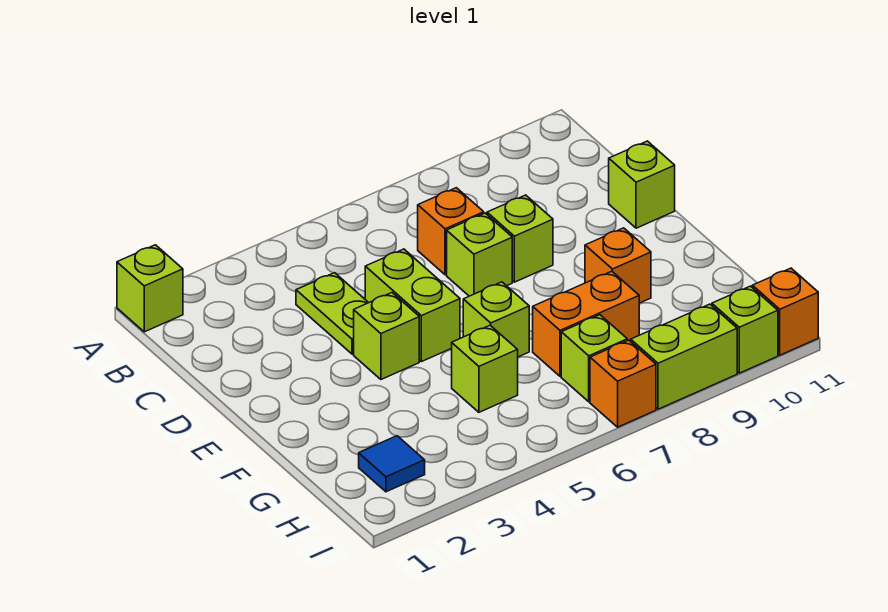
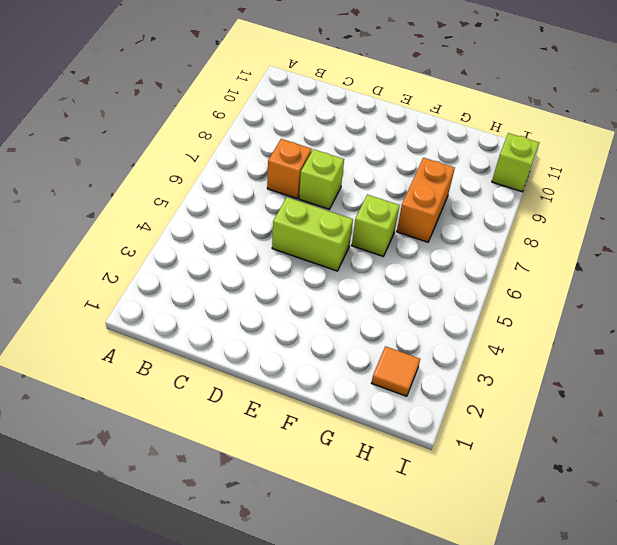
orange tile H2 level 1 -> blue tile H2 level 1
none -> lime brick A1 level 1
none -> lime plate C4:D4 level 1
none -> lime brick D8 level 1

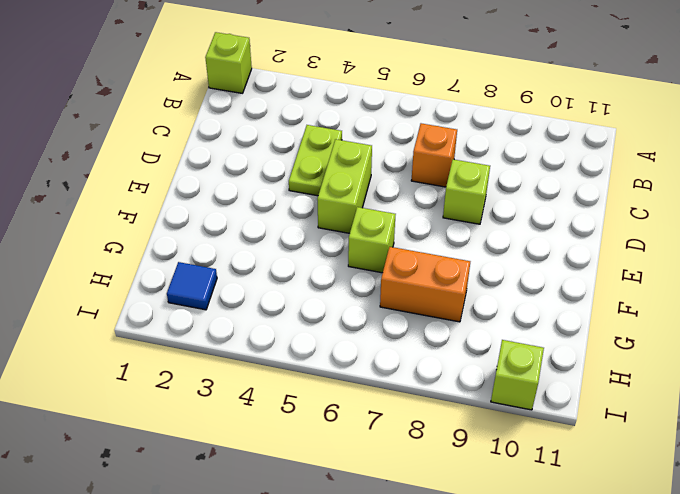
none -> lime brick D7 level 1
none -> lime brick D11 level 1
none -> lime brick E4 level 1

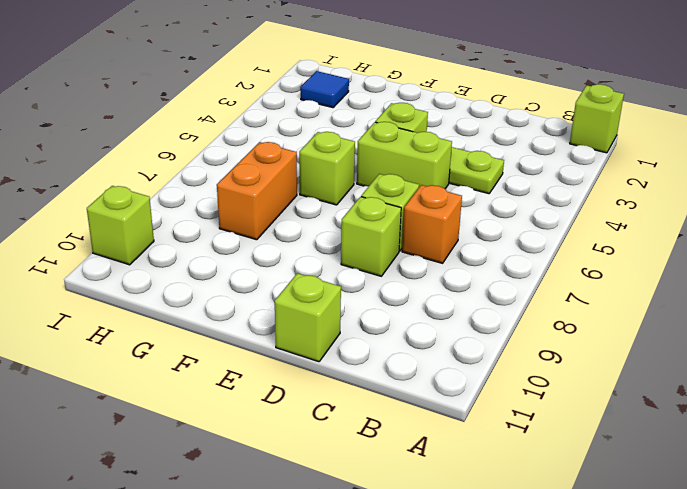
none -> orange brick F9 level 1
none -> lime brick G5 level 1
none -> lime brick H7 level 1

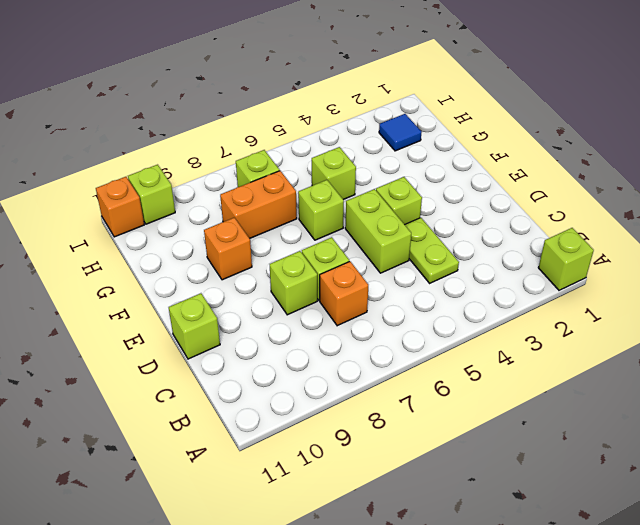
none -> orange brick I7 level 1
none -> lime brick I8:I9 level 1

